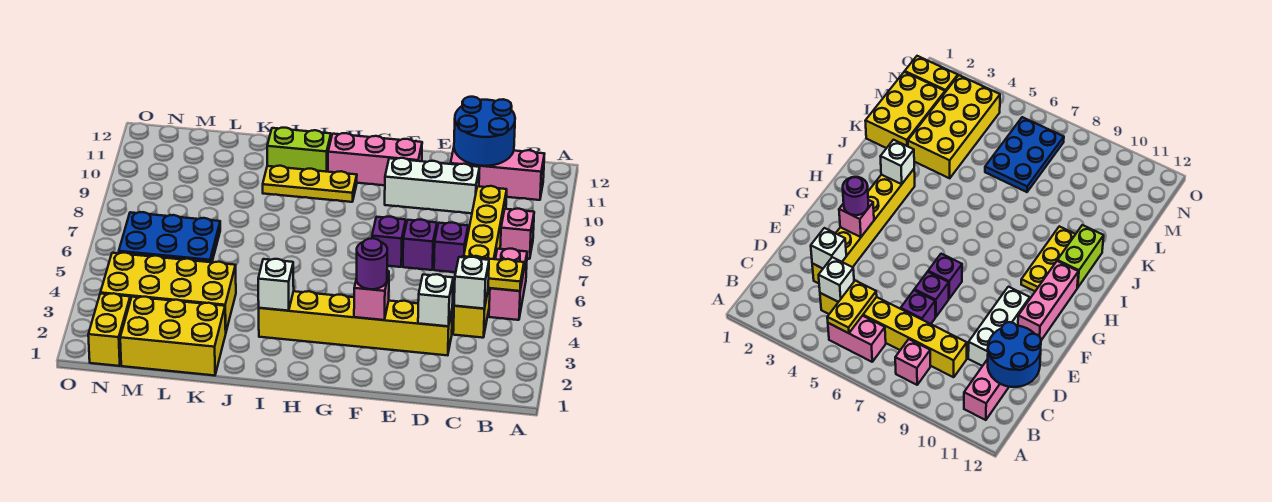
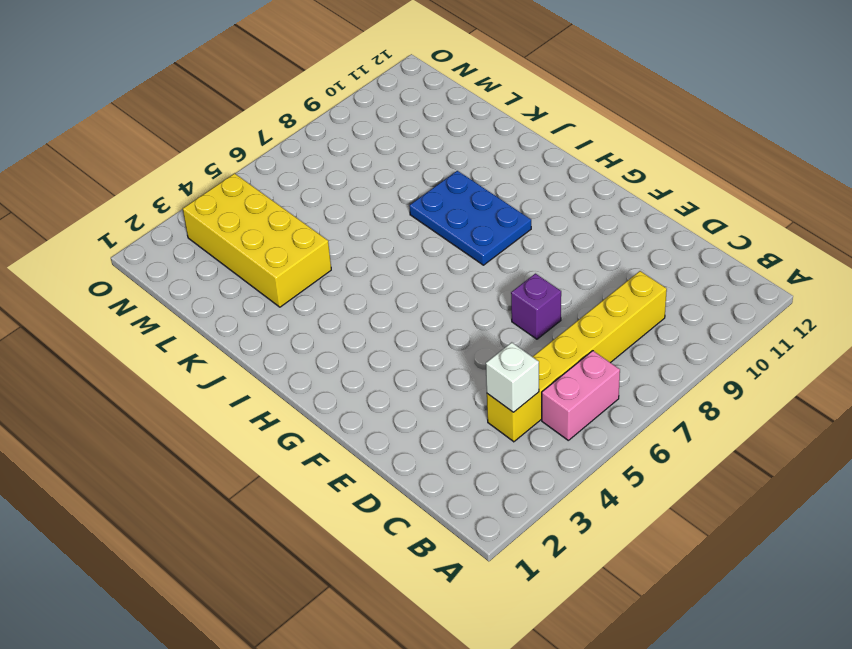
blue plate H8:J9 level 1 -> blue plate L6:N7 level 1
none -> pink brick B8 level 1
none -> pink brick B11:D11 level 1
none -> yellow brick D3:I3 level 1

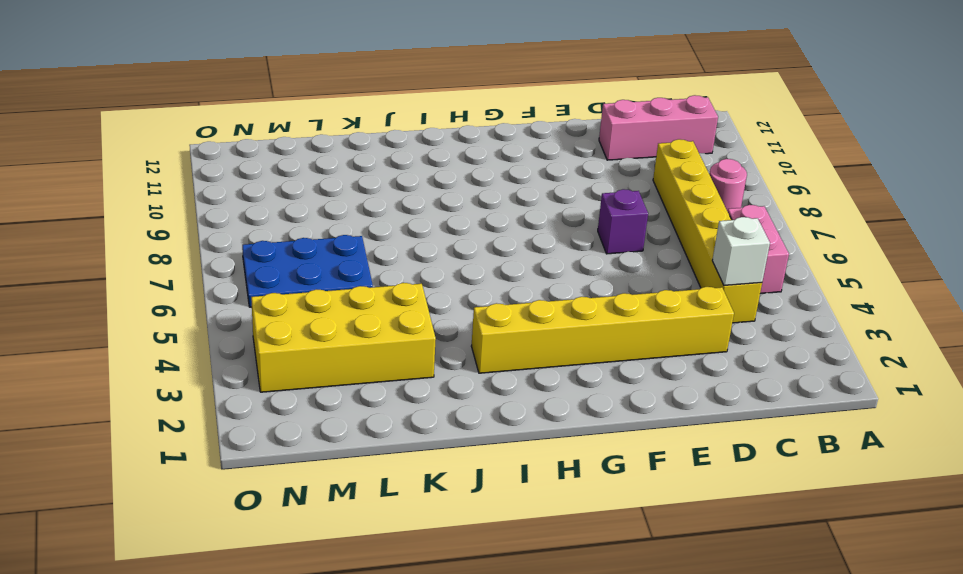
pink round brick B8 level 1 -> pink brick B8 level 1
none -> purple brick D7 level 1
none -> white brick D10:F10 level 1
none -> purple brick F7 level 1

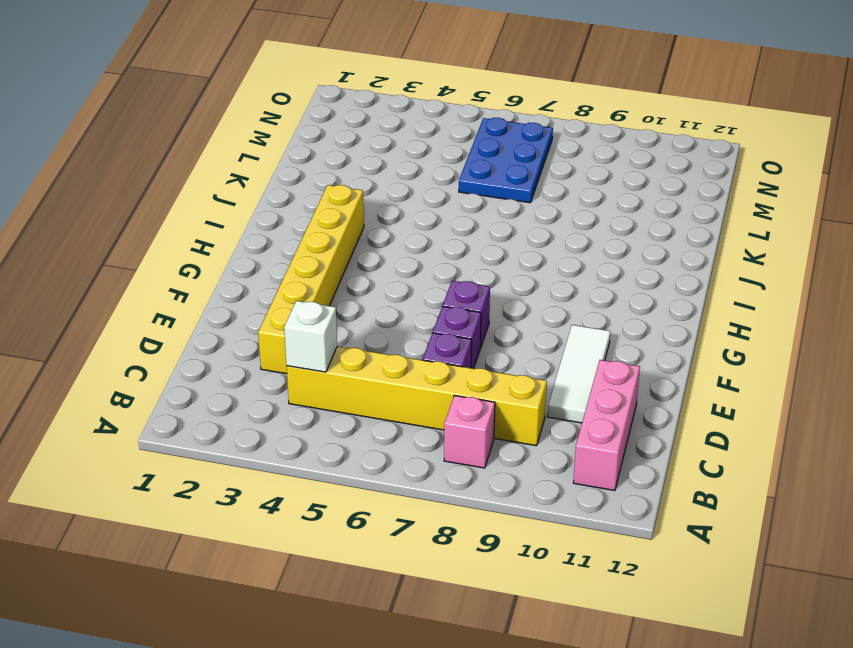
white tile D10:F10 level 1 -> white brick D10:F10 level 1
none -> pink brick B5:B6 level 1
none -> pink brick F11:H11 level 1
none -> yellow plate H10:J10 level 1

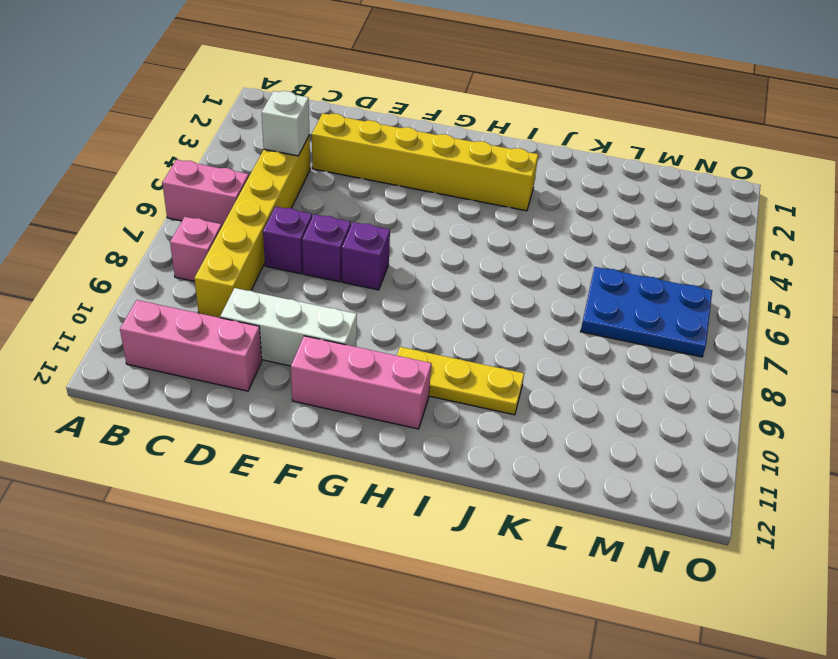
pink brick A6:B6 level 1 -> pink brick B5:B6 level 1
none -> lime brick I11:J11 level 1
none -> yellow brick K1:M2 level 1
none -> yellow brick K3:N4 level 1

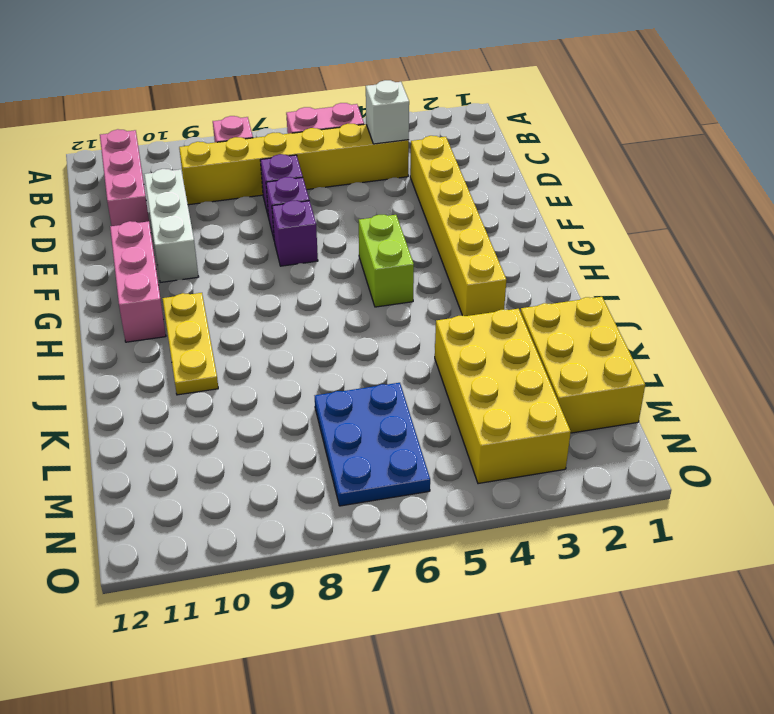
lime brick G5:H5 level 1 -> lime brick I11:J11 level 1
none -> yellow brick N1:N2 level 1
none -> yellow plate B5:C5 level 2
none -> blue round brick C11:D12 level 2

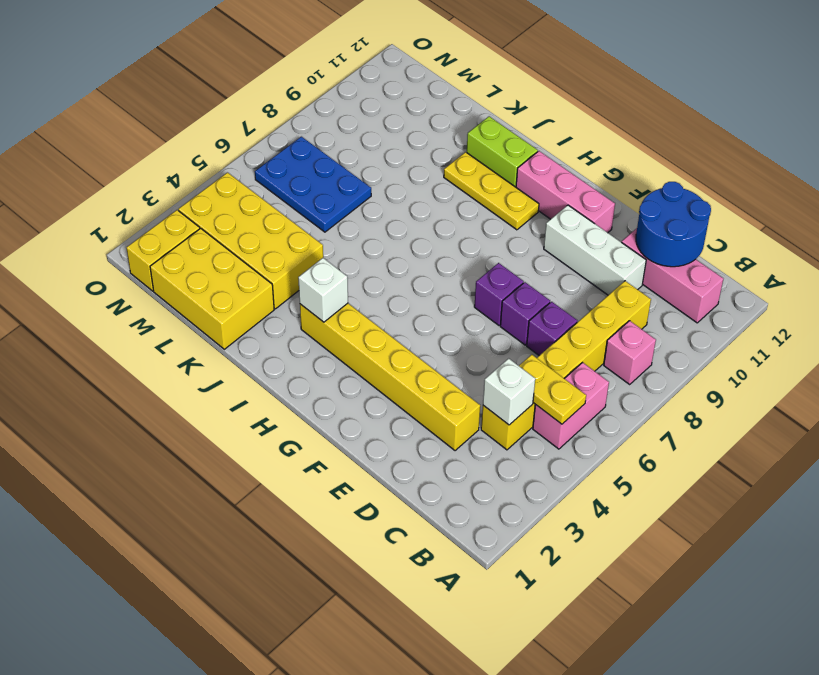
none -> white brick D3 level 2
none -> pink brick F3 level 2
none -> purple round brick F3 level 3

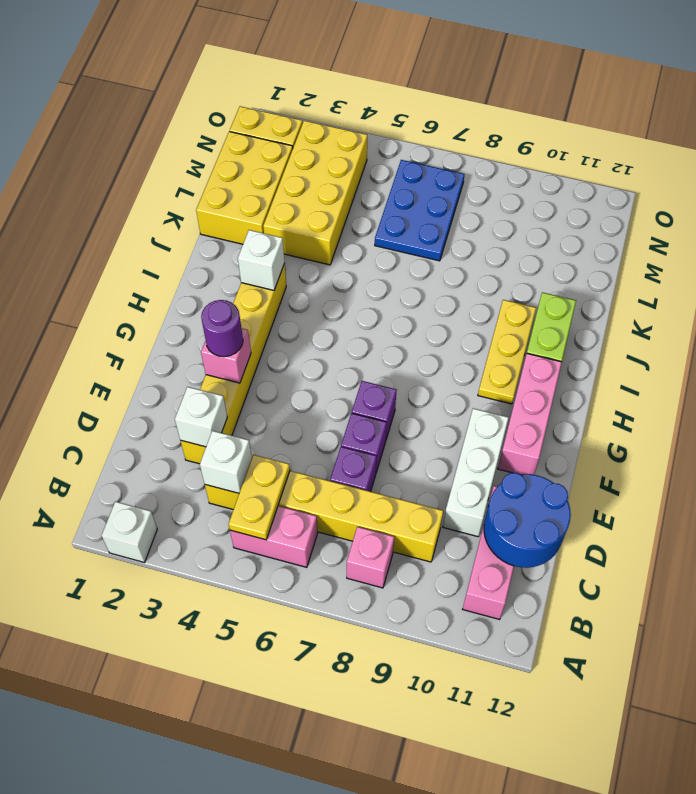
white brick A2 level 1 -> none

